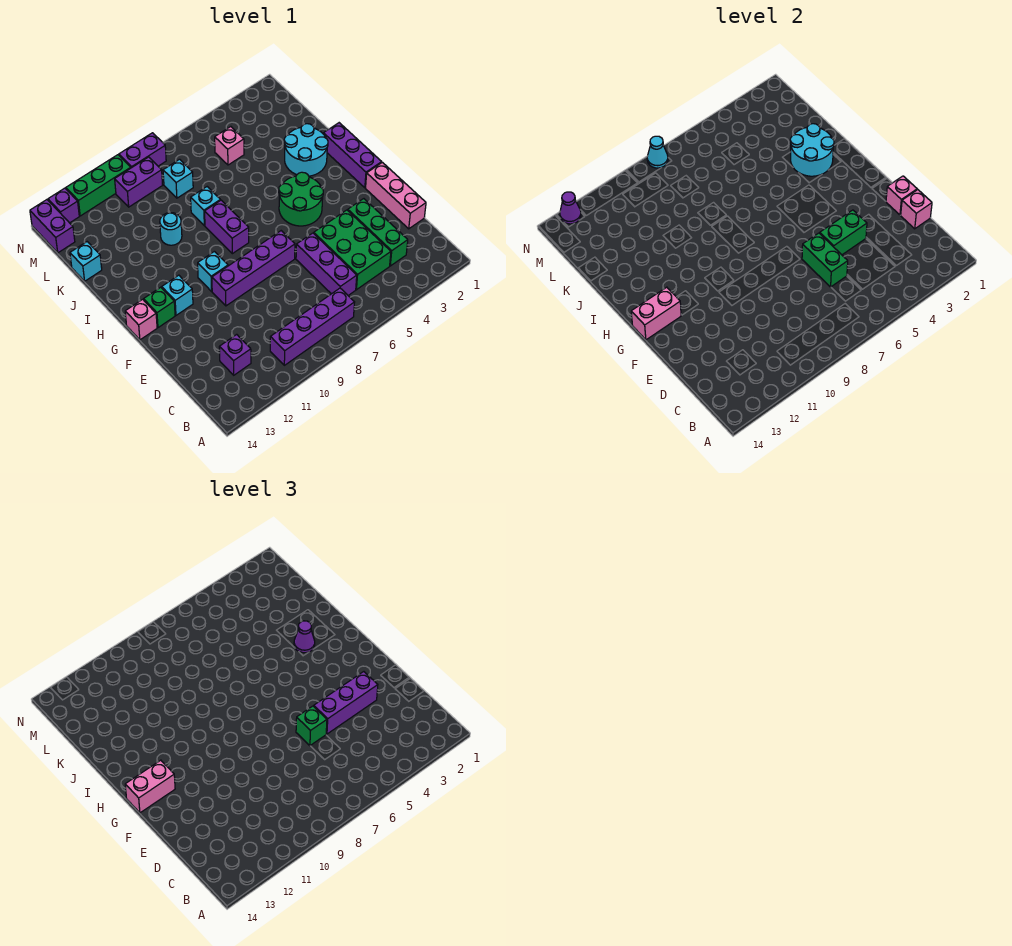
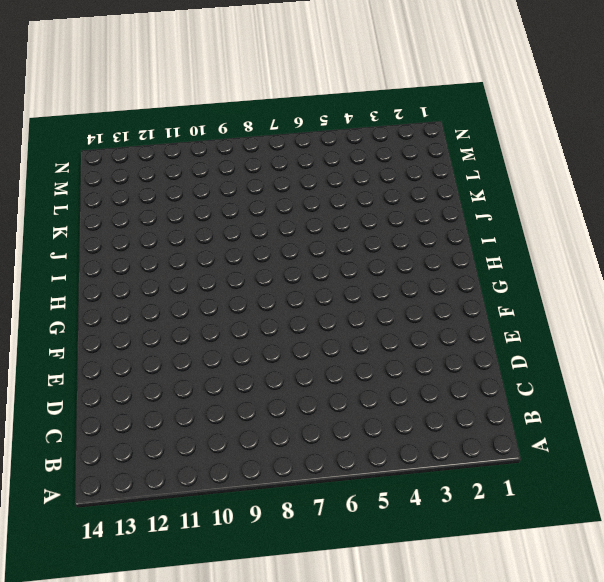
none -> purple brick B7:B10 level 1
none -> green brick C3:E3 level 1
none -> green brick C4:E5 level 1
none -> purple brick C6:E6 level 1

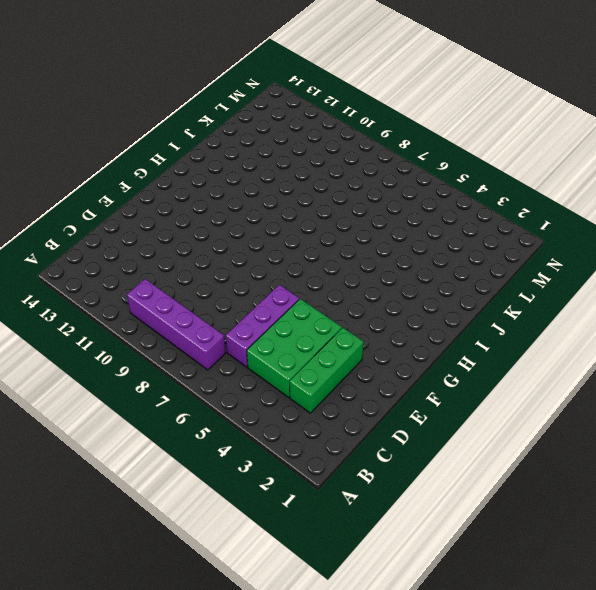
none -> purple brick C12 level 1
none -> pink brick D1:F1 level 1
none -> purple brick F7:F10 level 1
none -> purple brick G1:I1 level 1

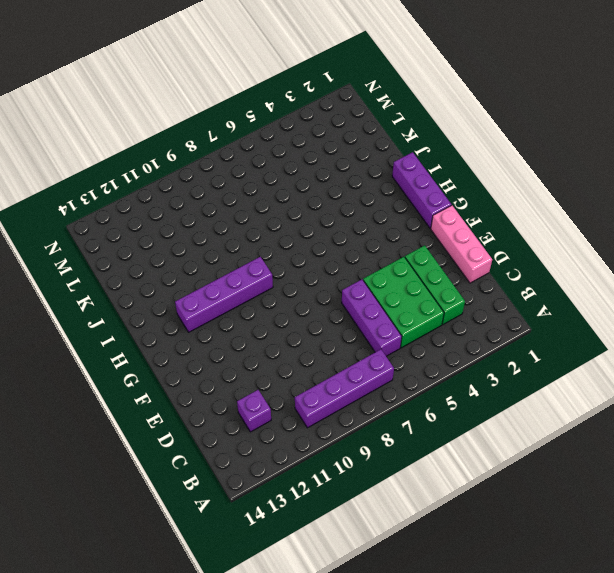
purple brick H9:H12 level 1 -> purple brick F7:F10 level 1
none -> green round brick G4:H5 level 1
none -> cyan brick G10 level 1
none -> cyan brick G12 level 1
none -> green brick G13 level 1

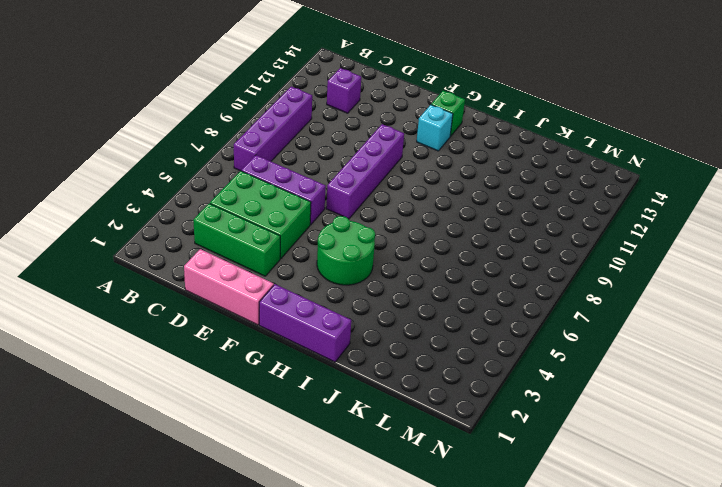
none -> cyan brick G10 level 1
none -> pink brick G14 level 1
none -> purple brick H8:I8 level 1
none -> cyan round brick I2:J3 level 1

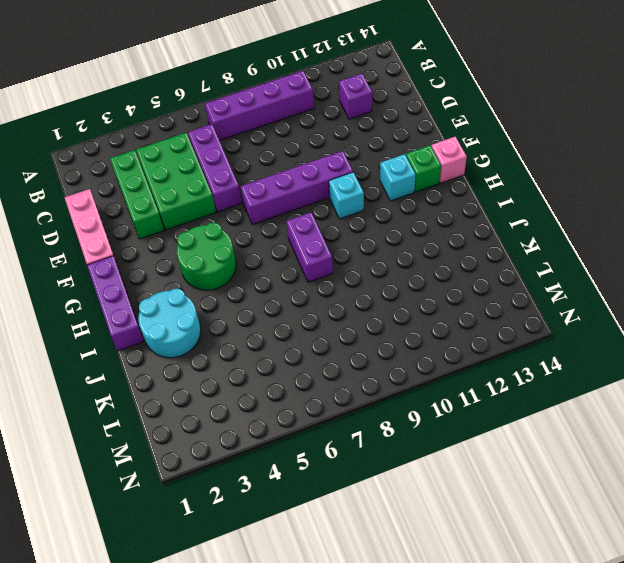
none -> cyan brick J8 level 1
none -> cyan round brick J10 level 1
none -> cyan brick K14 level 1
none -> pink brick L5 level 1

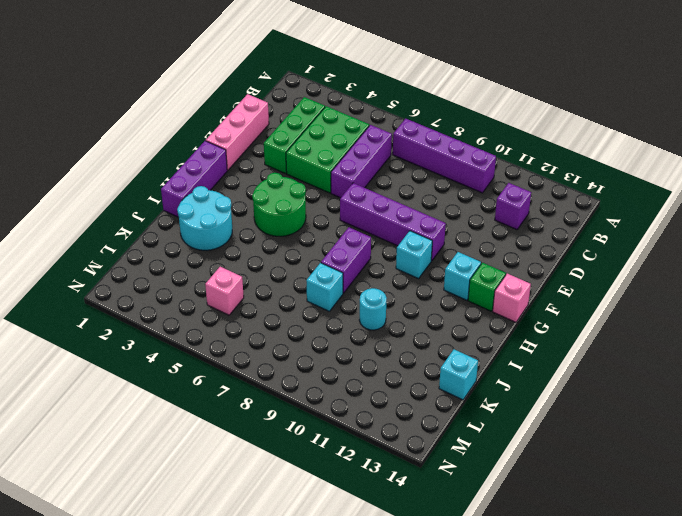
none -> cyan brick L8 level 1
none -> purple brick M9:M10 level 1
none -> purple brick M14:N14 level 1
none -> purple brick N8:N9 level 1

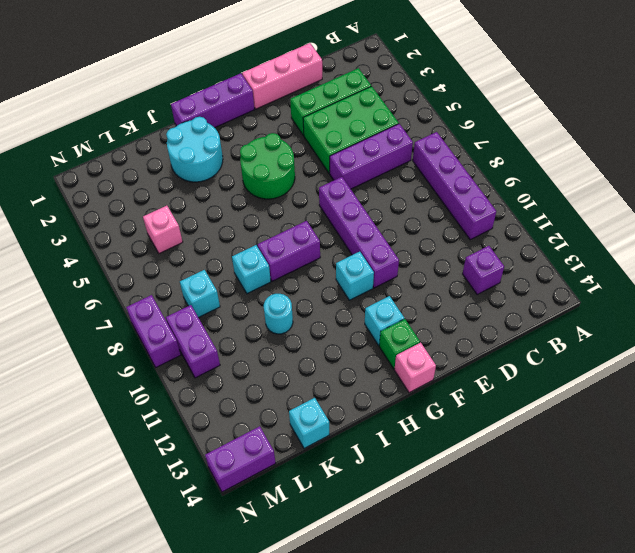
none -> green brick N10:N12 level 1
none -> purple brick N13 level 1
none -> pink brick D1 level 2
none -> green brick D6:E6 level 2

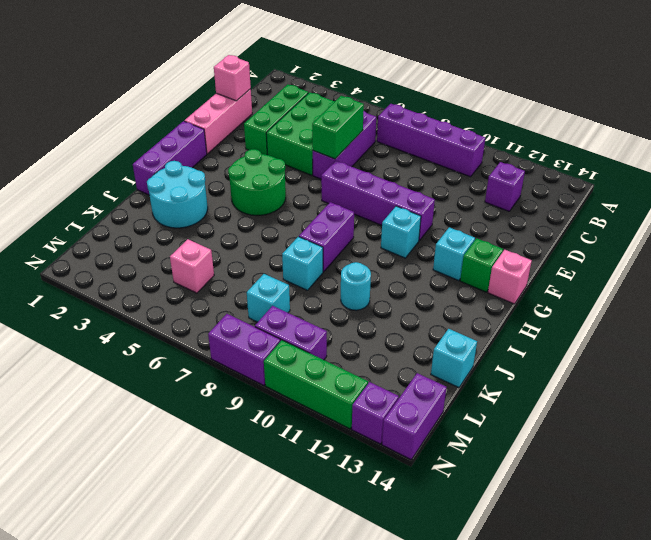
none -> pink brick E1 level 2
none -> green brick E4:E5 level 2
none -> pink brick G13:G14 level 2
none -> cyan round brick I2:J3 level 2

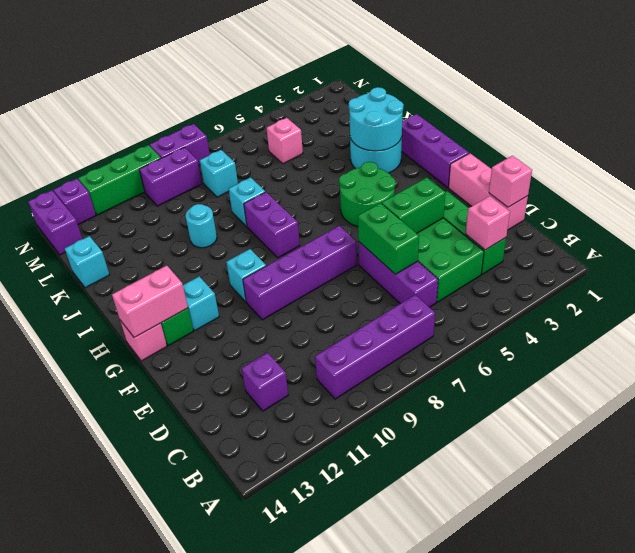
pink brick C3 level 2 -> pink brick E1 level 2
none -> cyan cone N8 level 2
none -> purple cone N13 level 2
none -> purple brick E3:E5 level 3
none -> green brick E6 level 3

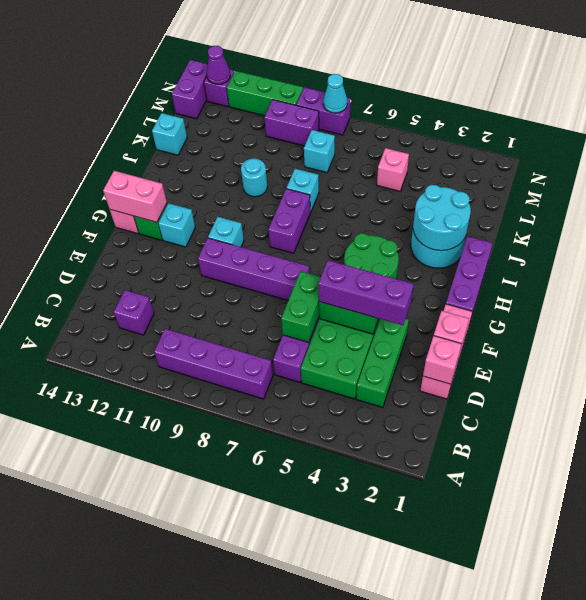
none -> green brick E6 level 3
none -> pink brick G13:G14 level 3
none -> purple cone I3 level 3

